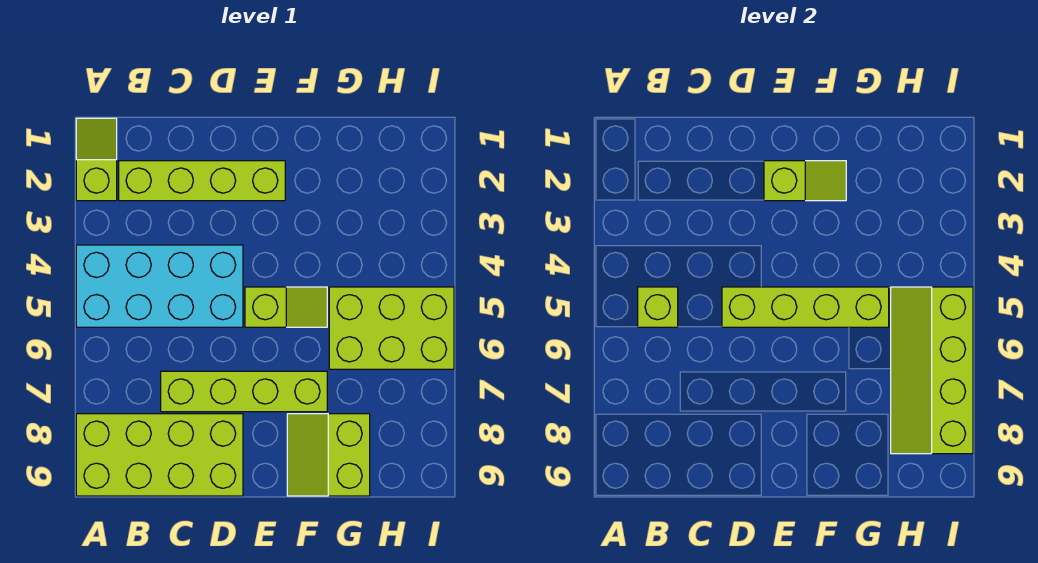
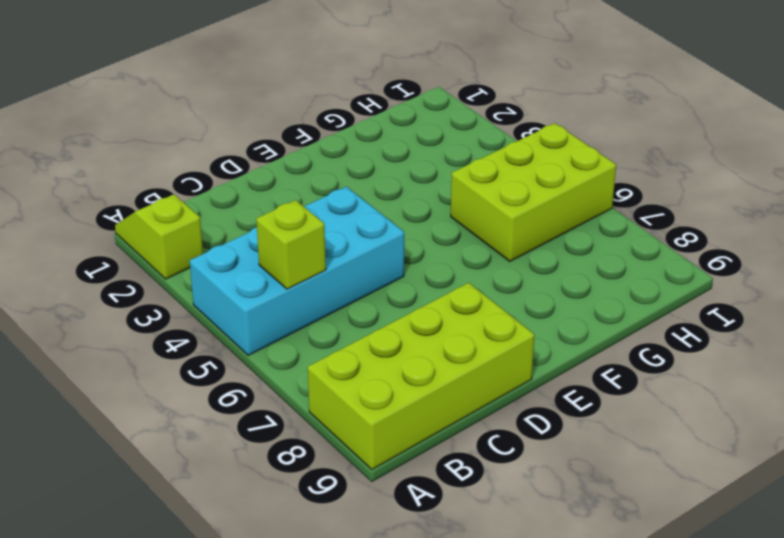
none -> lime brick B2:E2 level 1
none -> lime brick C7:F7 level 1
none -> lime slope E5:F5 level 1 top E

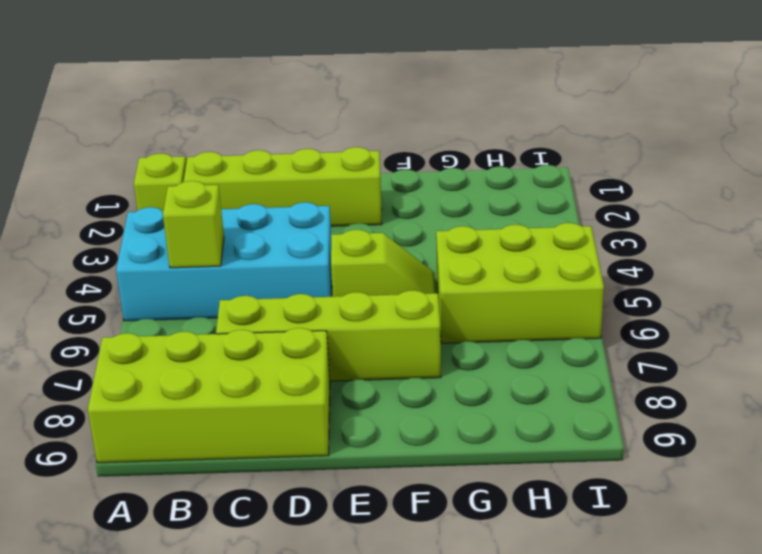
none -> lime slope F8:G9 level 1 top G
none -> lime brick D5:G5 level 2
none -> lime slope E2:F2 level 2 top E

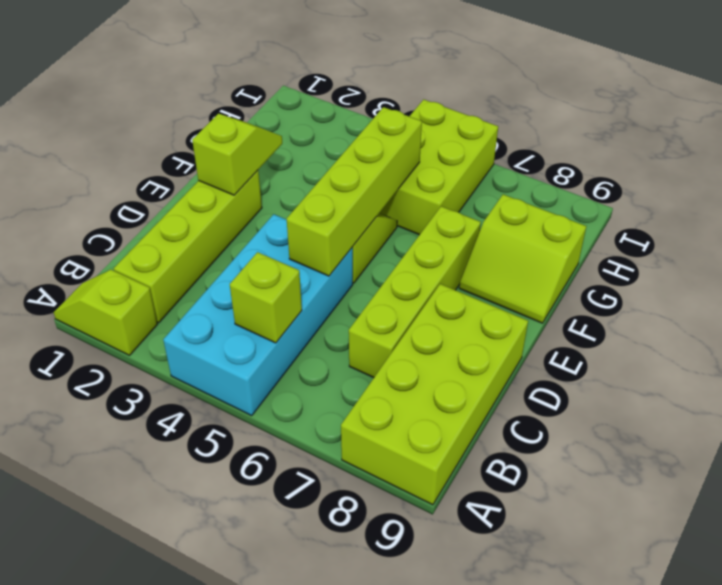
none -> lime slope H5:I8 level 2 top I

